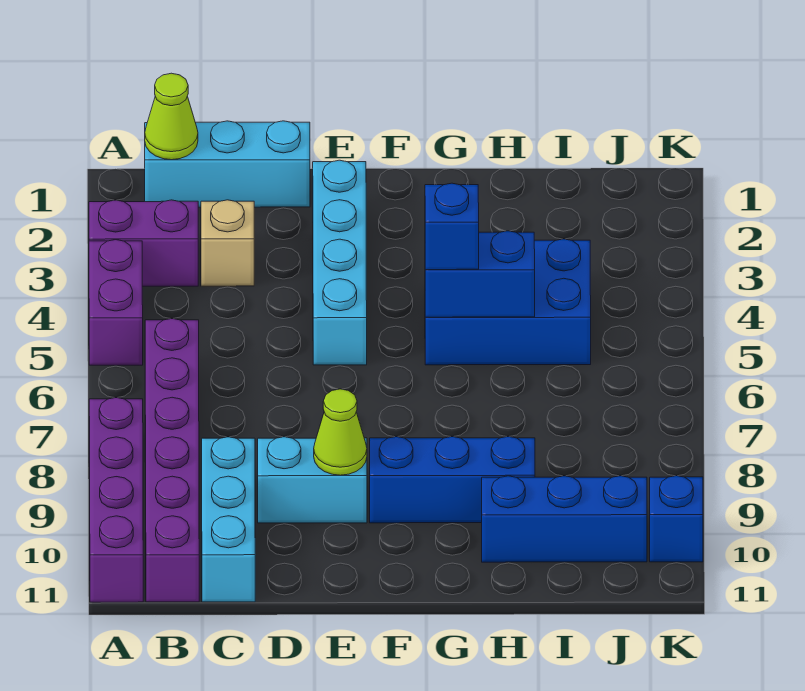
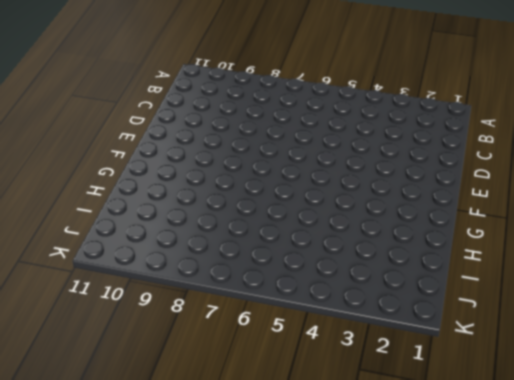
none -> purple brick A3:B3 level 1
none -> purple brick A4:A5 level 1
none -> purple brick A8:A11 level 1

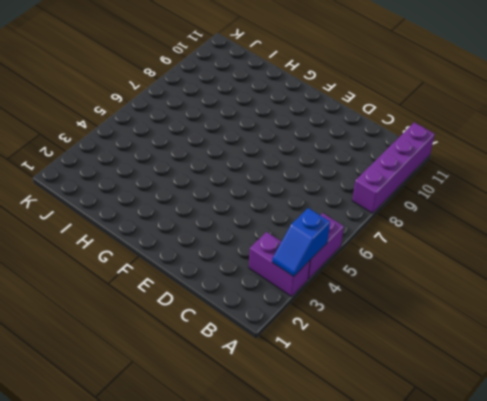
blue slope A3:A4 level 2 top 4 -> none
none -> cyan brick B1:D1 level 1
none -> purple brick B6:B11 level 1
none -> tan brick C3 level 1

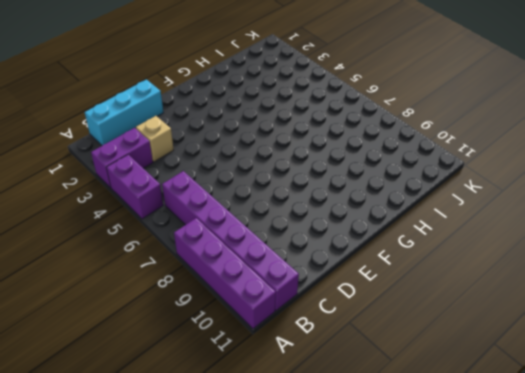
none -> cyan brick C9:C11 level 1
none -> cyan brick D9:E9 level 1
none -> cyan brick E2:E5 level 1

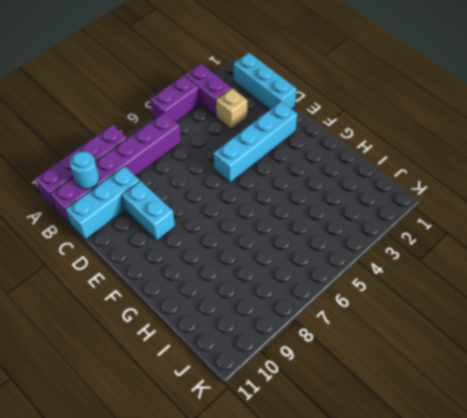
cyan round brick B10 level 2 -> none
none -> blue brick F9:H9 level 1
none -> blue brick G4:I5 level 1
none -> blue brick H10:J10 level 1

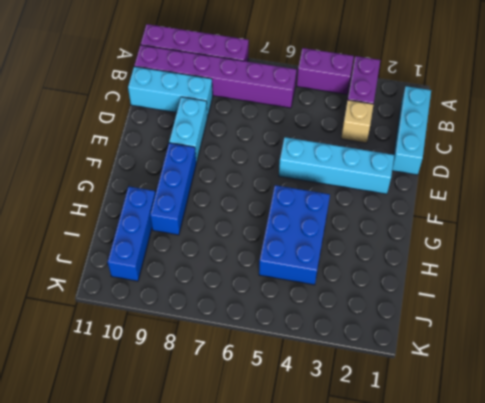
none -> blue brick K10 level 1
none -> lime cone B1 level 2
none -> lime cone E9 level 2

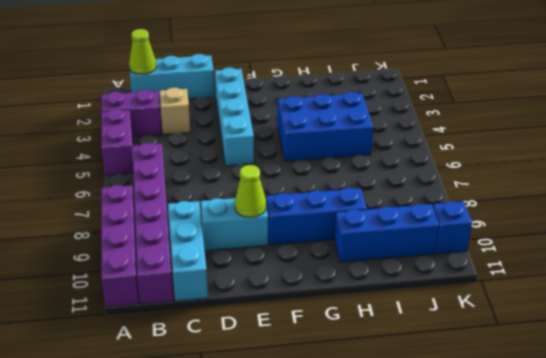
none -> blue brick G5:H5 level 2
none -> blue brick G5 level 3

